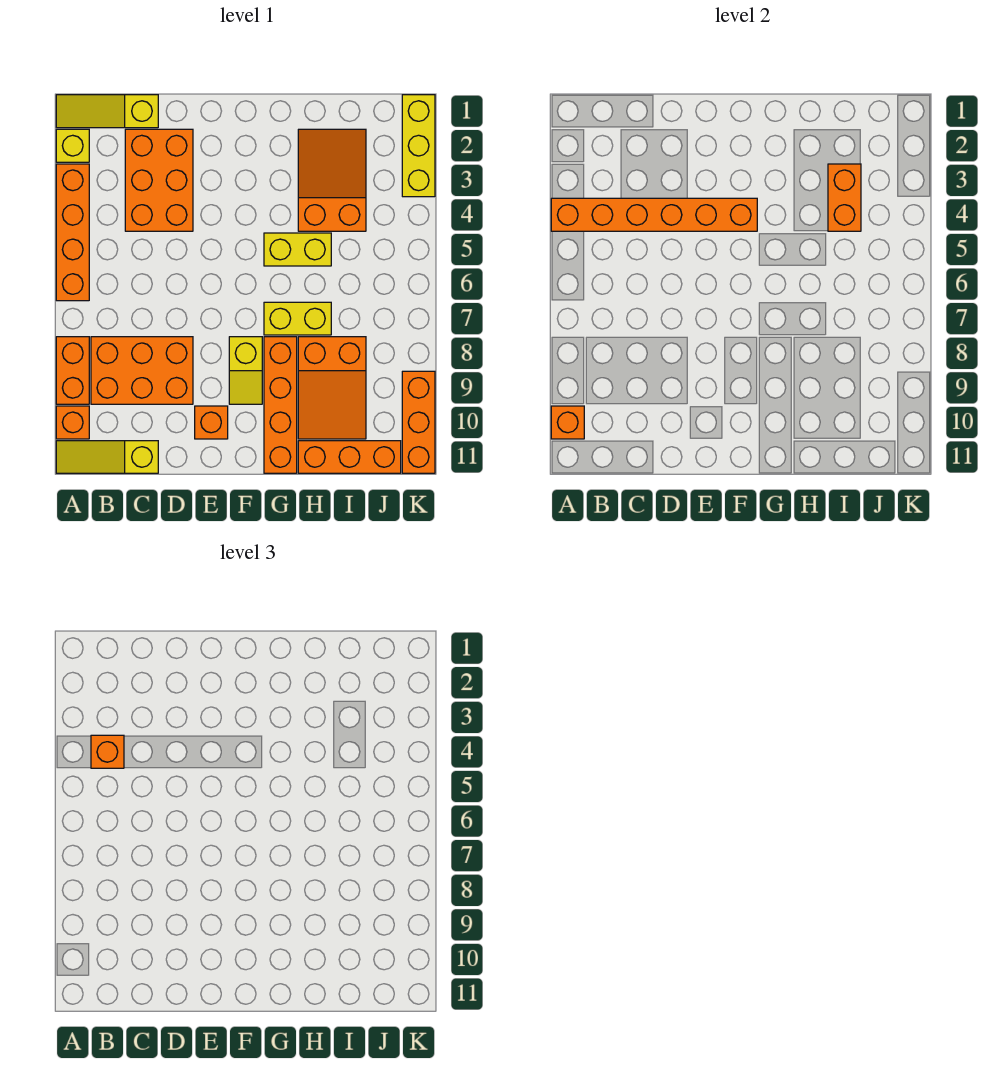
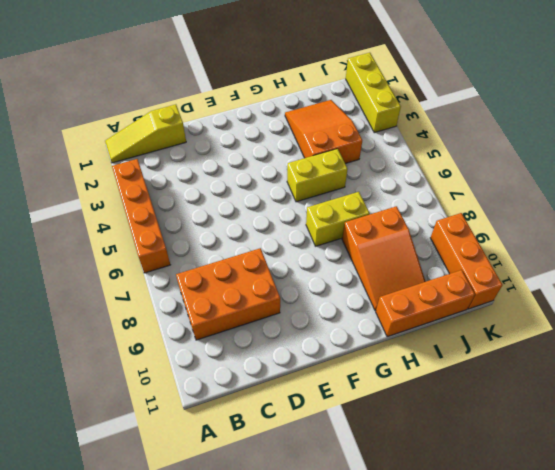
none -> yellow brick A2 level 1
none -> orange brick A8:A9 level 1
none -> orange brick A10 level 1

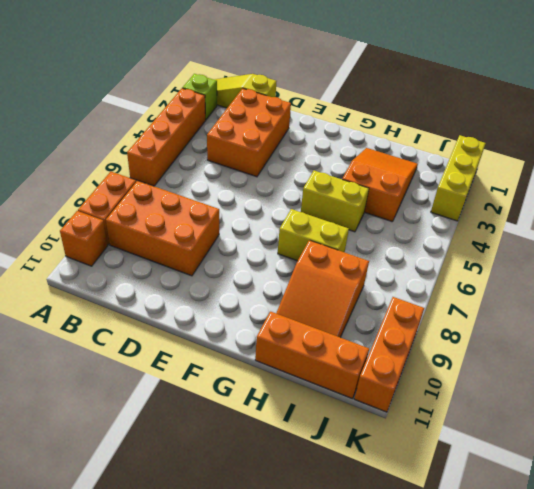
lime brick A2 level 1 -> yellow brick A2 level 1
none -> yellow slope A11:C11 level 1 top C
none -> orange brick E10 level 1
none -> yellow slope F8:F9 level 1 top 8

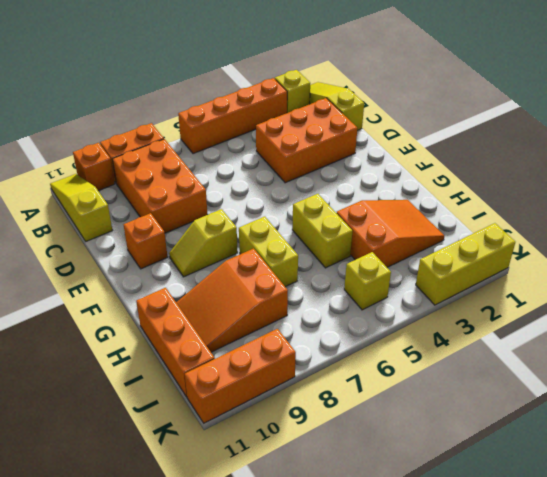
yellow brick J5 level 1 -> none
none -> orange brick G8:G11 level 1
none -> orange brick A4:F4 level 2
none -> orange brick A10 level 2

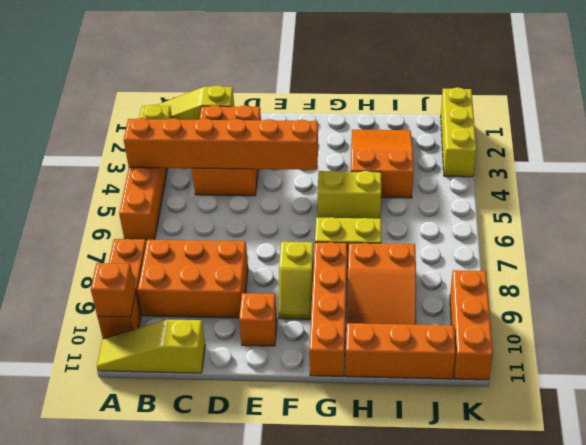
none -> orange brick I3:I4 level 2
none -> orange brick B4 level 3

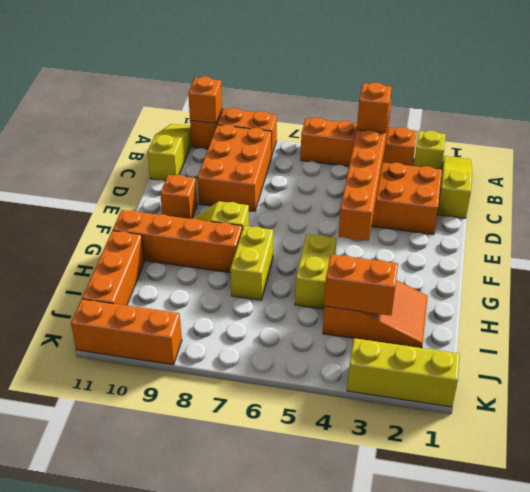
none -> orange slope H8:I10 level 1 top 8

